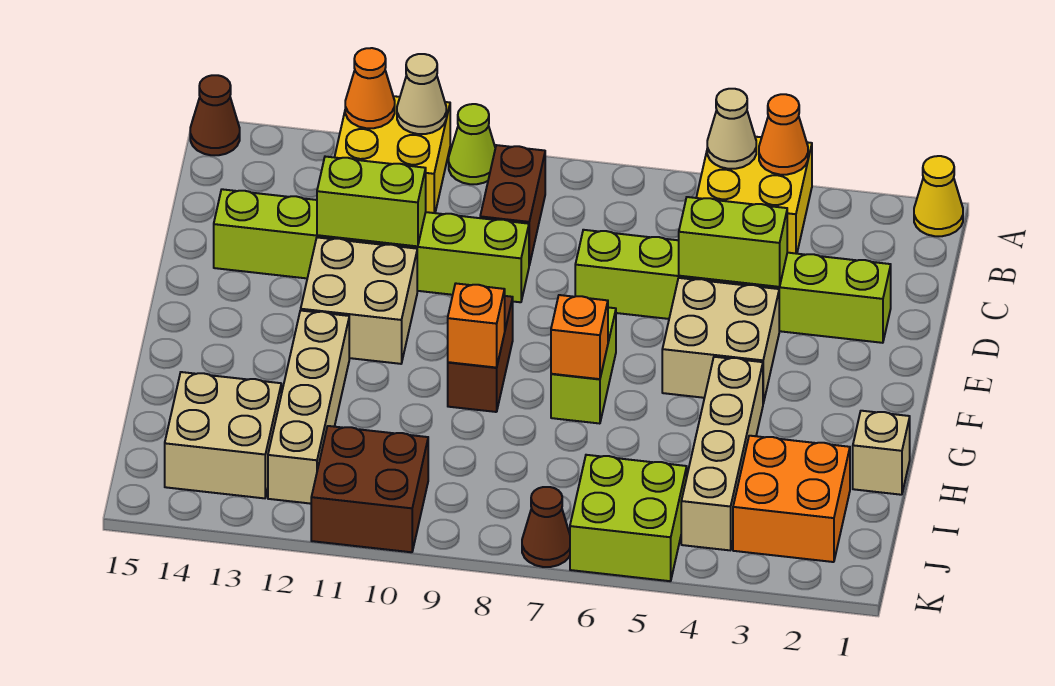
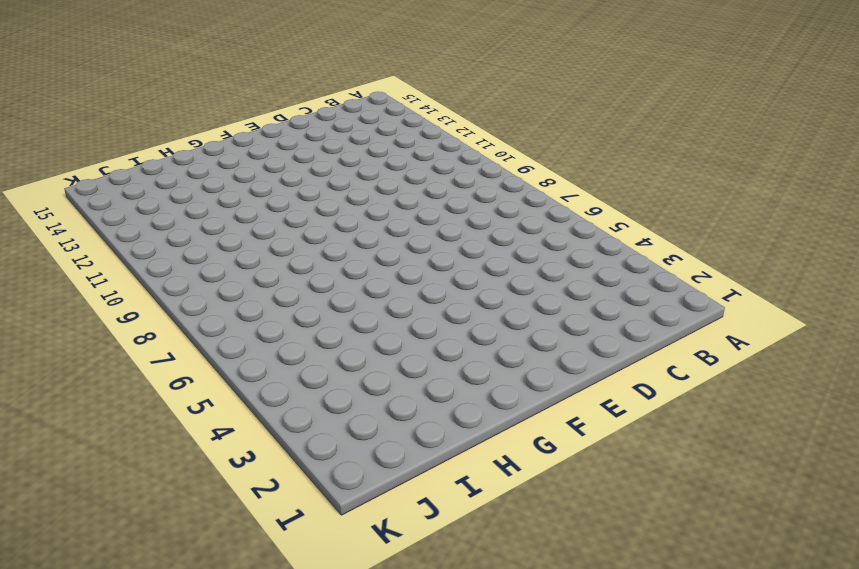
none -> yellow cone A1 level 1
none -> yellow brick A4:B5 level 1
none -> lime cone A10 level 1

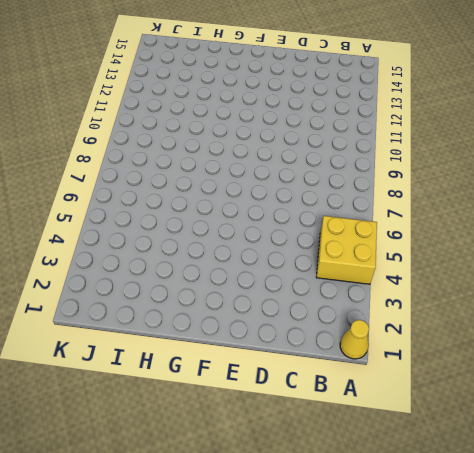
none -> lime cone A10 level 1
none -> yellow brick A11:B12 level 1
none -> brown cone A15 level 1

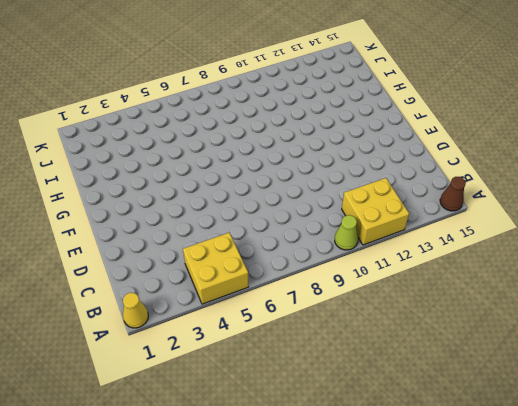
none -> brown brick B9:C9 level 1
none -> lime brick D2:D7 level 1
none -> lime brick D9:D14 level 1

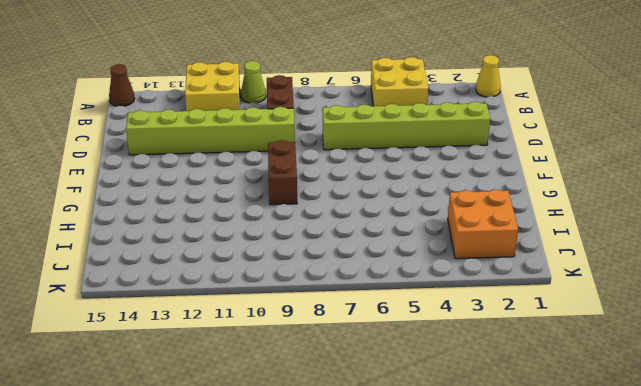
none -> tan brick E4:F5 level 1
none -> tan brick E11:F12 level 1
none -> lime brick F7:G7 level 1

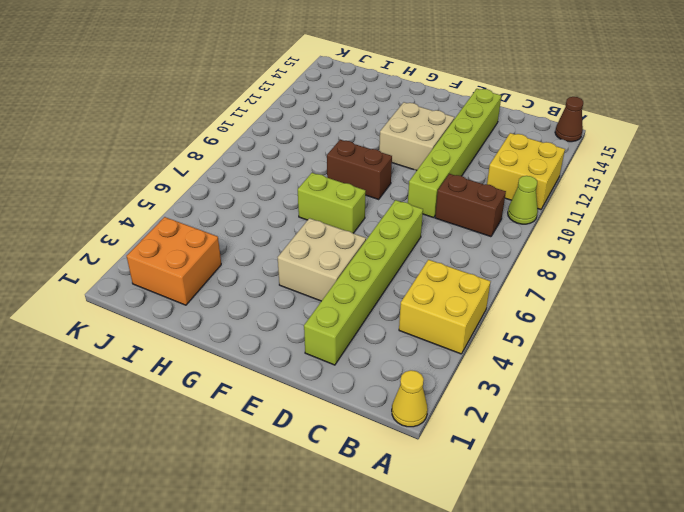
none -> tan brick G4:J4 level 1
none -> tan brick G12:J12 level 1
none -> tan brick H1 level 1

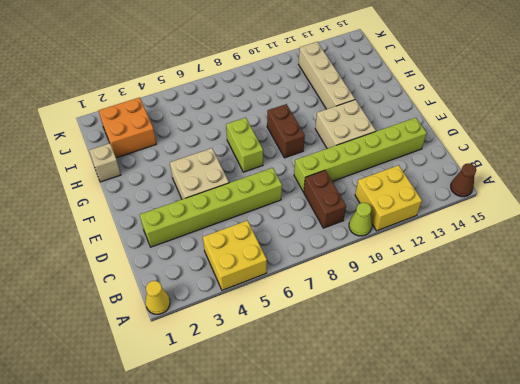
none -> tan brick G4:J4 level 1
none -> tan brick I13:J14 level 1
none -> lime brick J5:K6 level 1

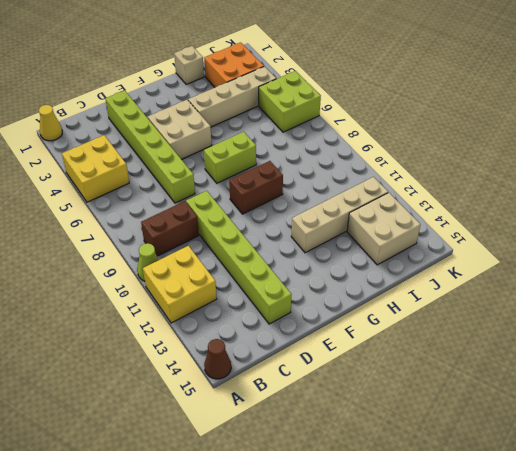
none -> tan brick E11:F12 level 1
none -> brown brick J10:K11 level 1
none -> brown cone K7 level 1

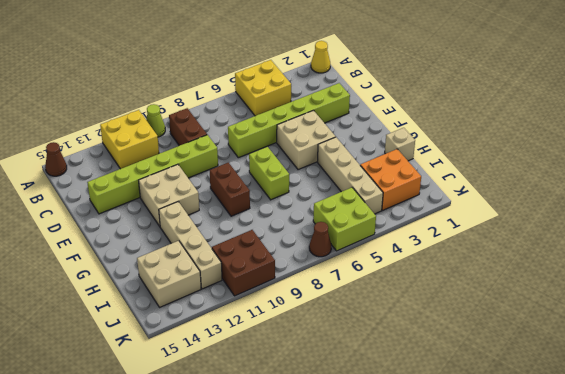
none -> orange cone A4 level 2
none -> tan cone A5 level 2
none -> tan cone A11 level 2

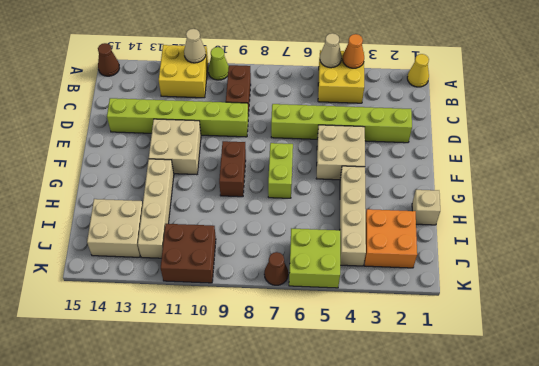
none -> orange cone A12 level 2
none -> lime brick D4:D5 level 2
none -> lime brick D11:D12 level 2

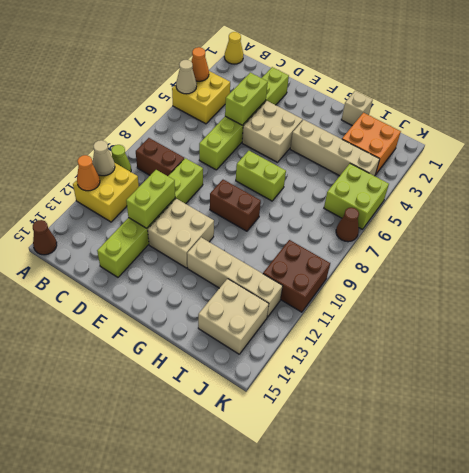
none -> orange brick G7 level 2
none -> orange brick G9 level 2

